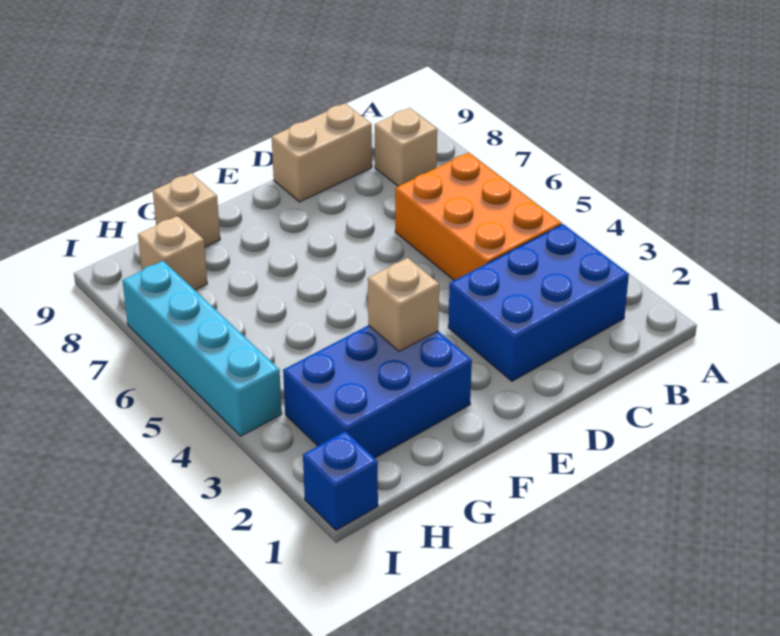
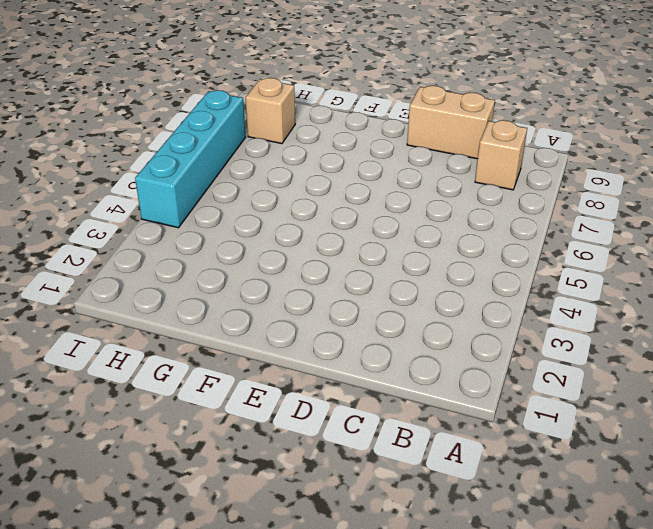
none -> blue brick B2:D3 level 1
none -> orange brick B4:C6 level 1

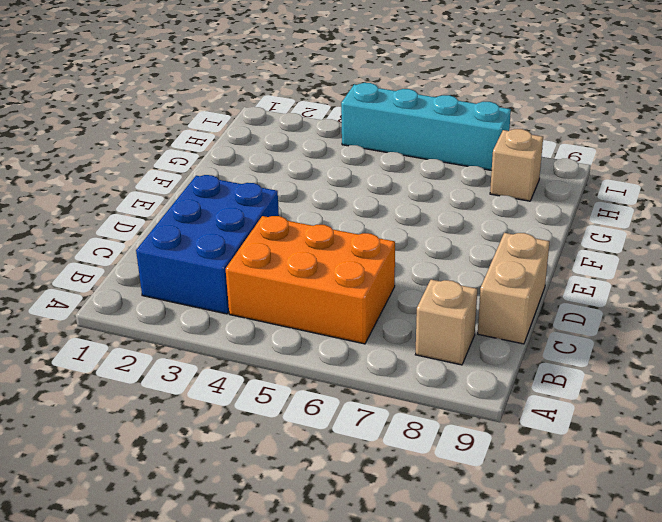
none -> blue brick F2:H3 level 1
none -> tan brick G9 level 1

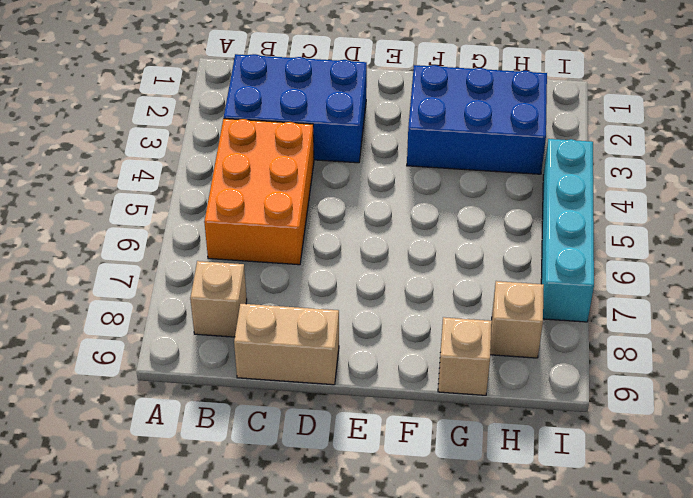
none -> blue brick I1 level 1
none -> tan brick F3 level 2

